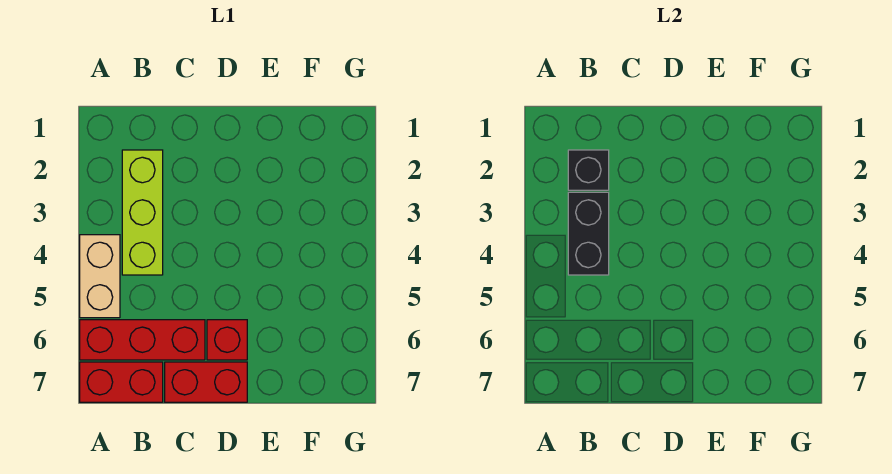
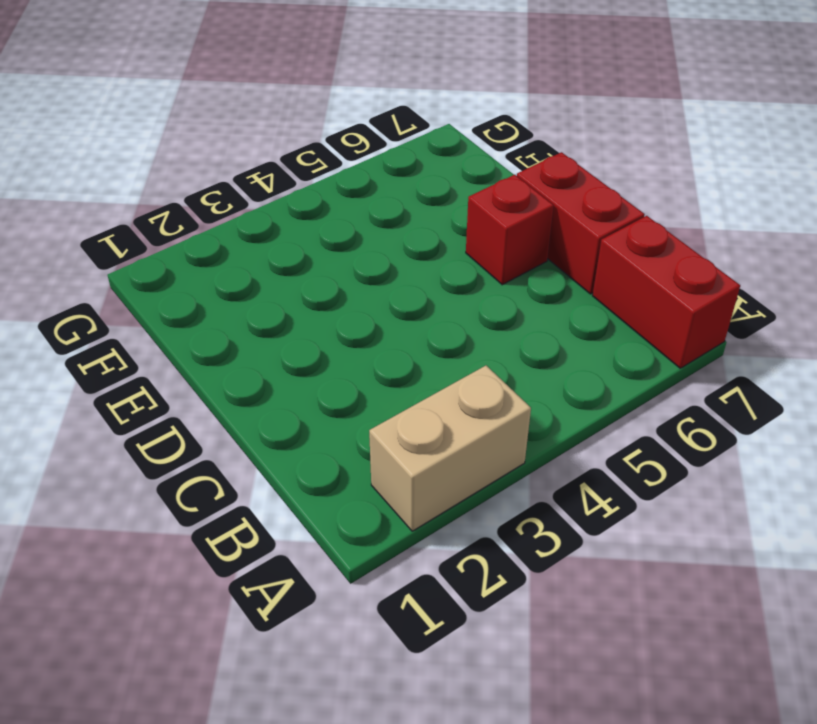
tan brick A2:A3 level 1 -> tan brick A4:A5 level 1
none -> red brick A6:C6 level 1
none -> lime brick B2:B4 level 1

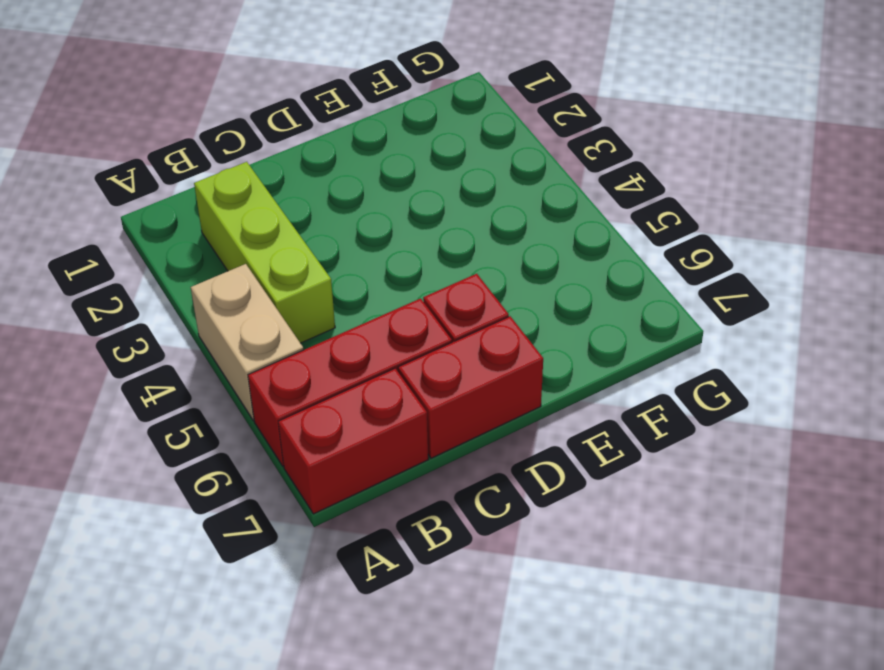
none -> black brick B2 level 2
none -> black brick B3:B4 level 2

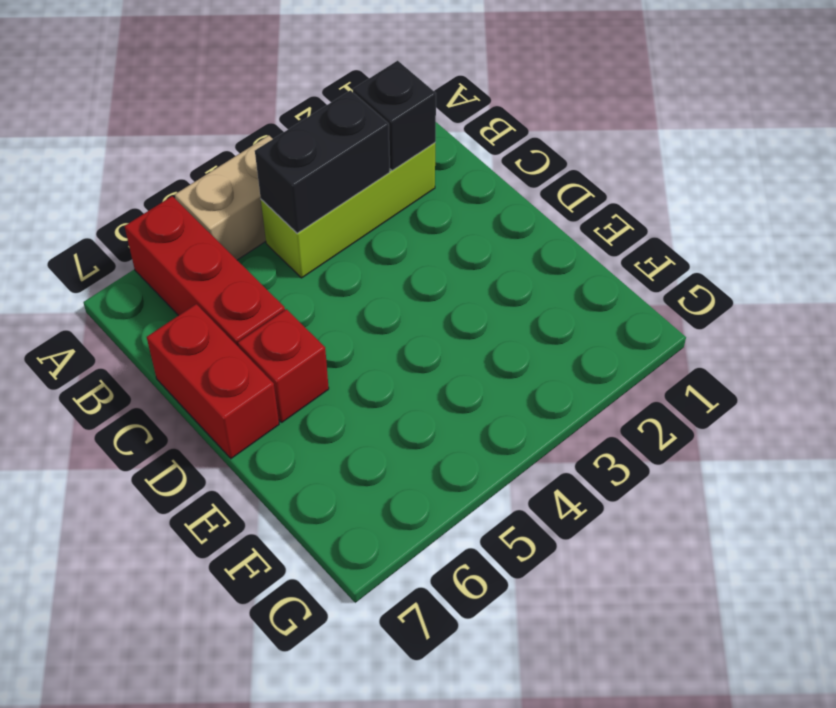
none -> red brick A7:B7 level 1

